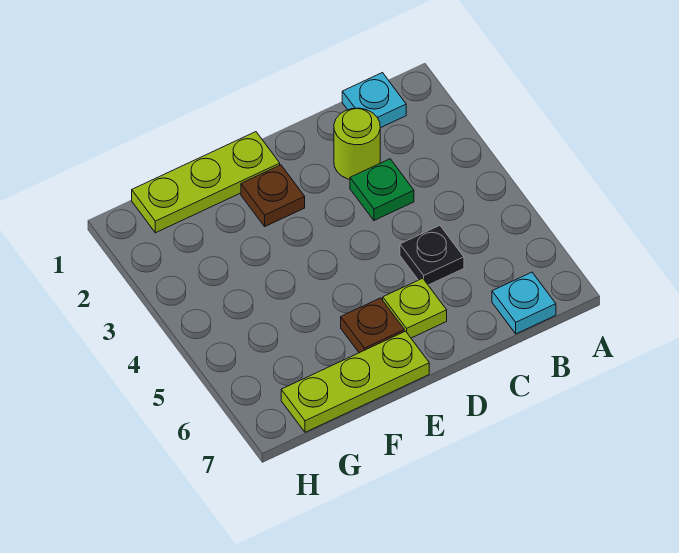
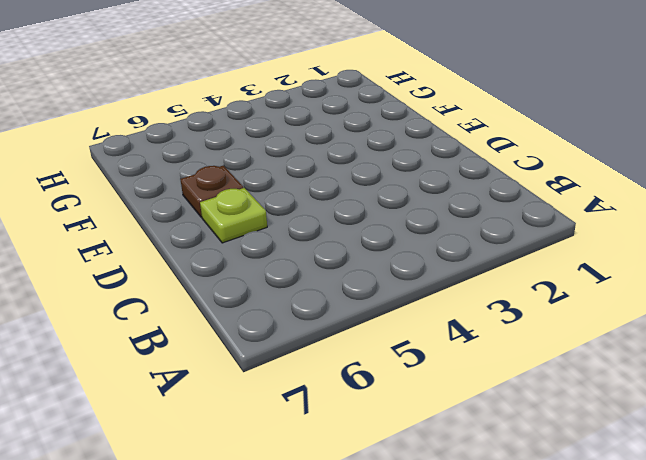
none -> cyan plate B1 level 1
none -> cyan plate B7 level 1

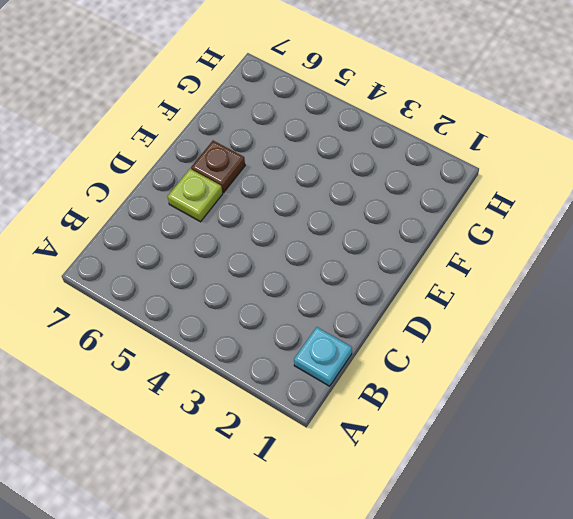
none -> cyan plate B7 level 1
none -> lime round brick C2 level 1

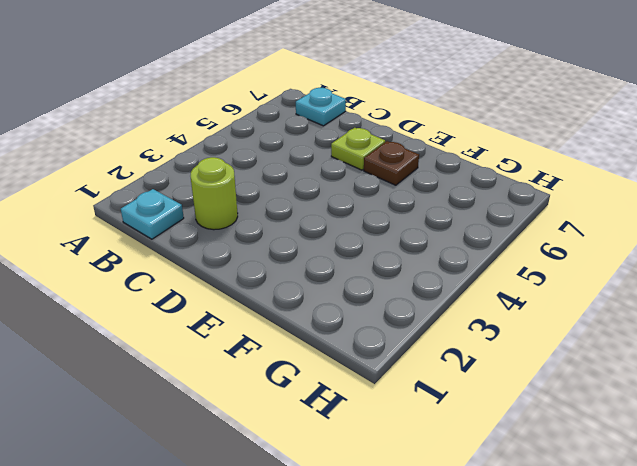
none -> green plate C3 level 1
none -> black plate C5 level 1

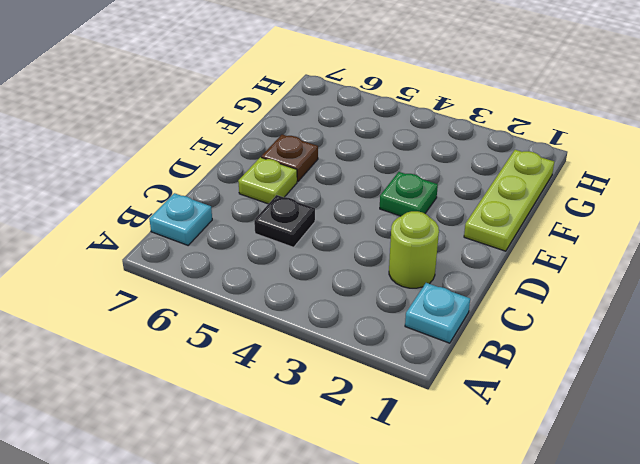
green plate E3 level 1 -> green plate C3 level 1
none -> brown plate E2 level 1
none -> lime plate E7:G7 level 1

